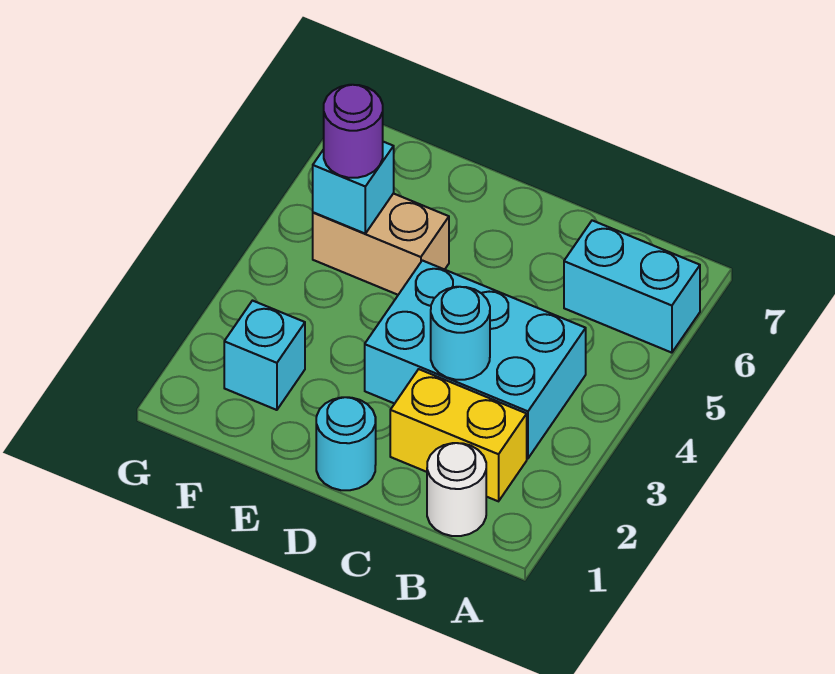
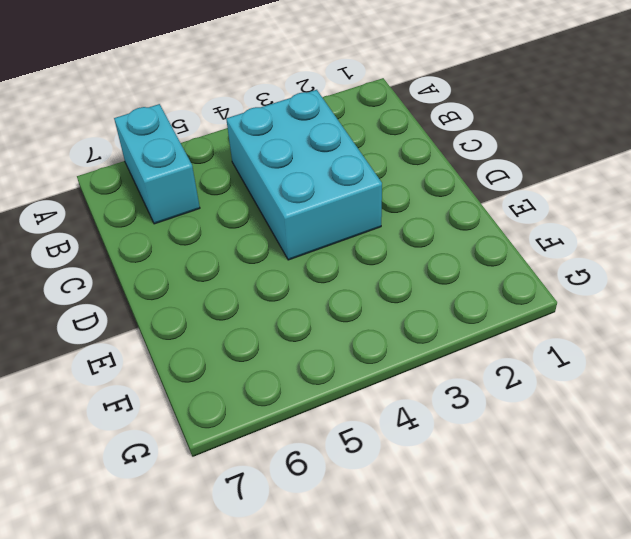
none -> white round brick B1 level 1
none -> yellow brick B2:C2 level 1

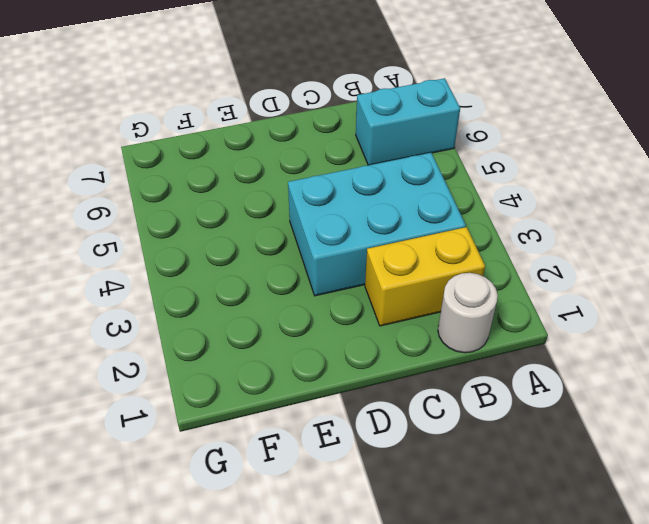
none -> cyan round brick D1 level 1
none -> tan brick E5:F5 level 1

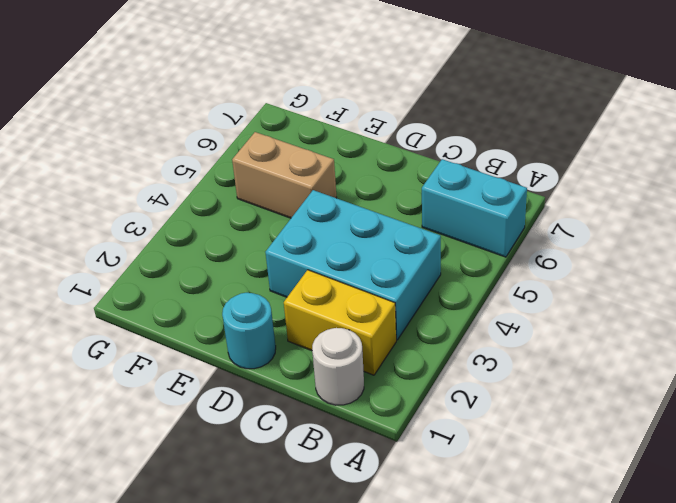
none -> cyan brick F2 level 1
none -> cyan round brick C3 level 2

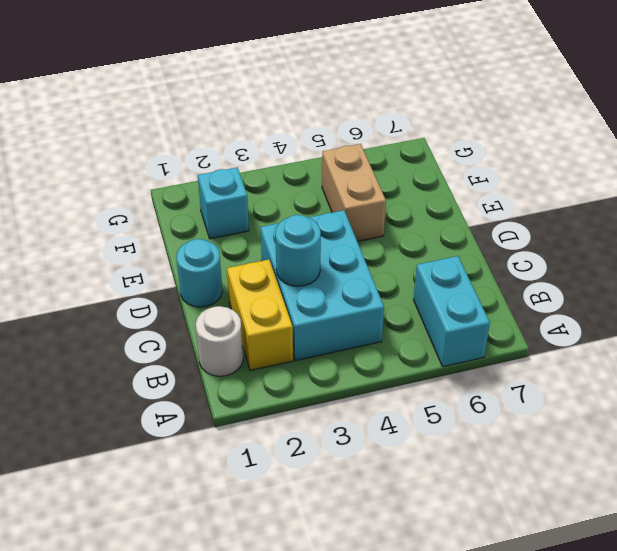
none -> cyan brick F5 level 2
none -> purple round brick F5 level 3

